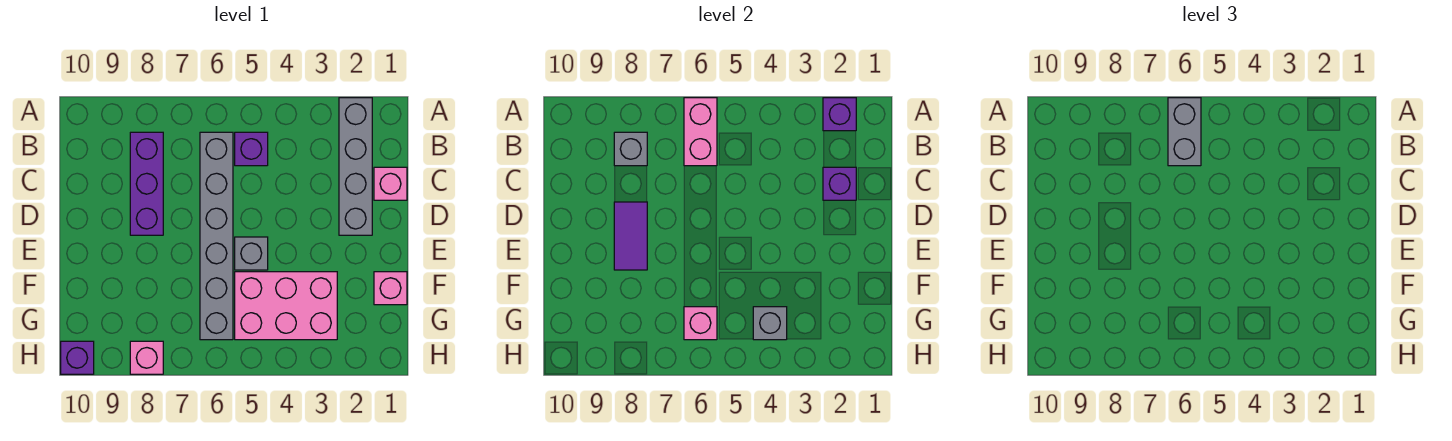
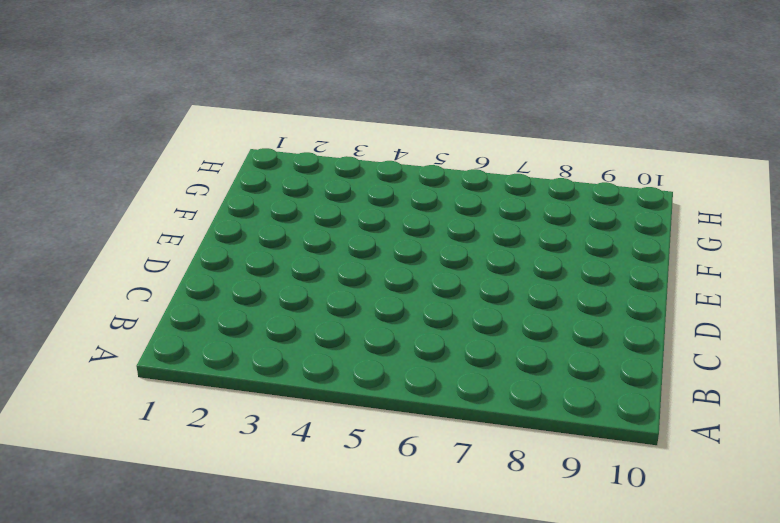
none -> grey brick A2:D2 level 1
none -> purple brick B5 level 1
none -> grey brick B6:G6 level 1

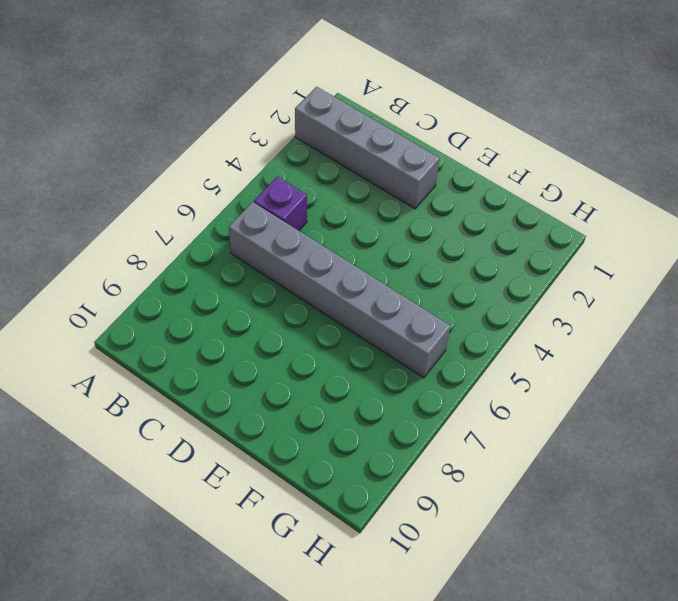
none -> purple brick B8:D8 level 1
none -> pink brick C1 level 1
none -> grey brick E5 level 1

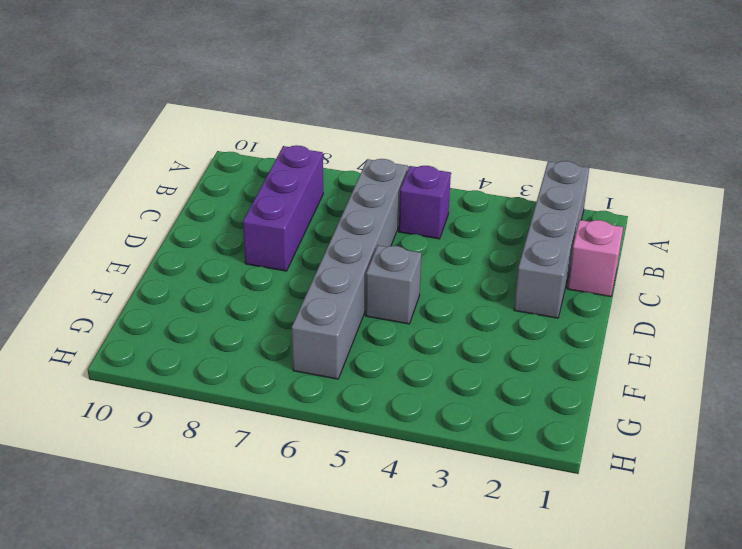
none -> pink brick F1 level 1
none -> pink brick F3:G5 level 1
none -> pink brick H8 level 1

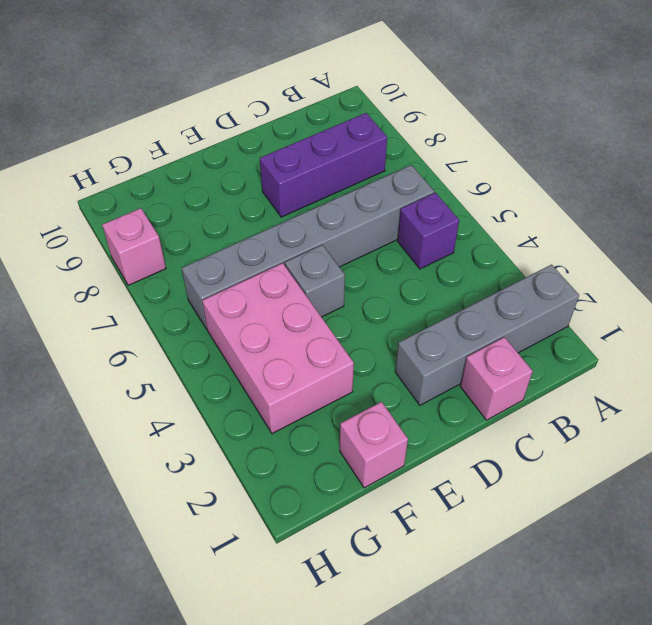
none -> purple brick H10 level 1
none -> purple brick A2 level 2
none -> pink brick A6:B6 level 2

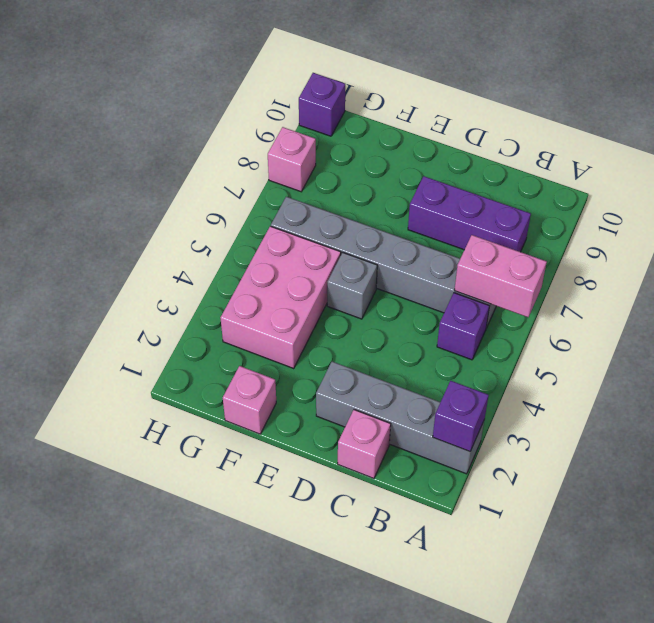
none -> grey brick B8 level 2
none -> purple brick C2 level 2
none -> purple tile D8:E8 level 2

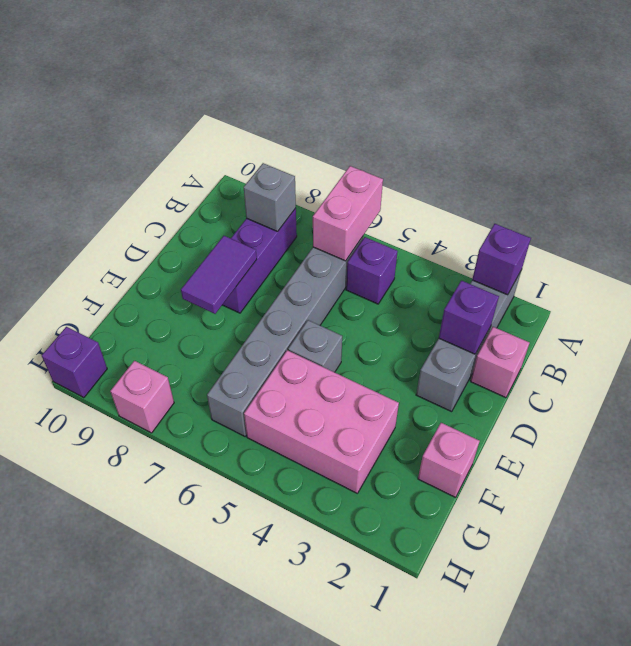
none -> grey brick G4 level 2
none -> pink brick G6 level 2
none -> grey brick A6:B6 level 3

